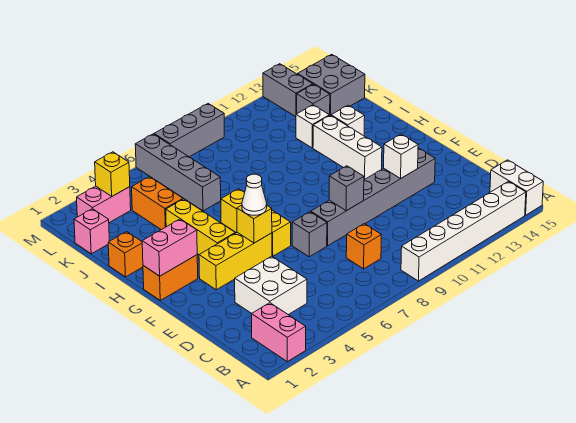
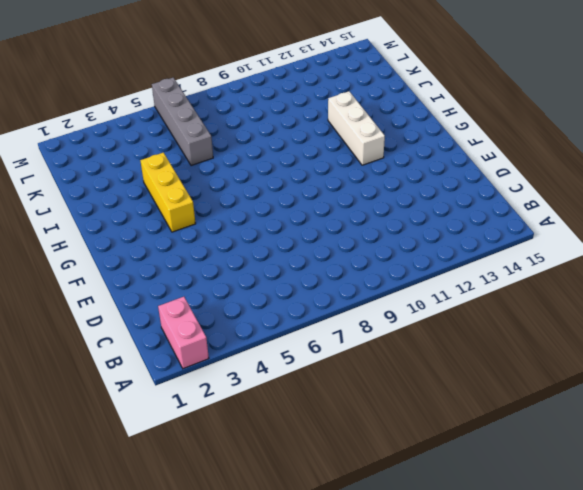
none -> white brick A9:A14 level 1
none -> white brick A15:B15 level 1
none -> white brick C3:D4 level 1

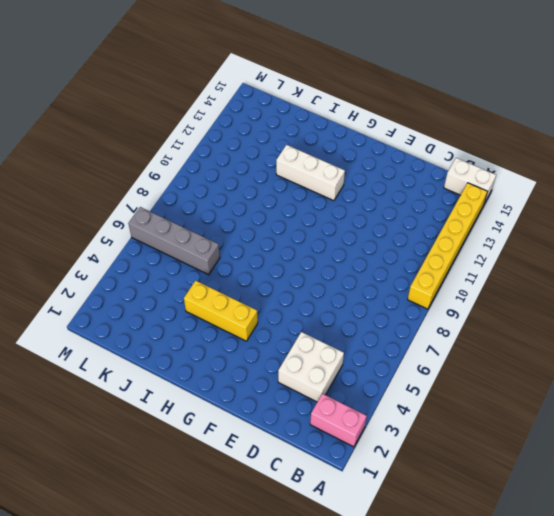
yellow brick A9:A14 level 1 -> white brick A9:A14 level 1
none -> orange brick C8 level 1
none -> grey brick E7 level 1
none -> grey brick E8:E13 level 1

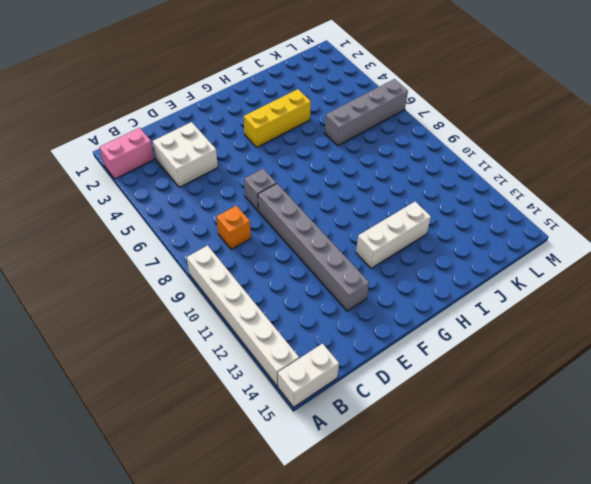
none -> yellow brick F3:F5 level 1
none -> yellow brick F6:H6 level 1
none -> orange brick G1:G2 level 1

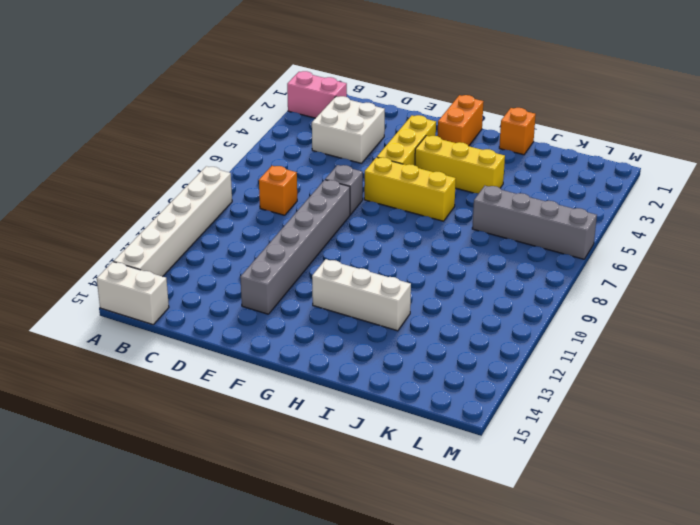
none -> white brick I13 level 1
none -> orange brick J4:K4 level 1
none -> white brick J12 level 1

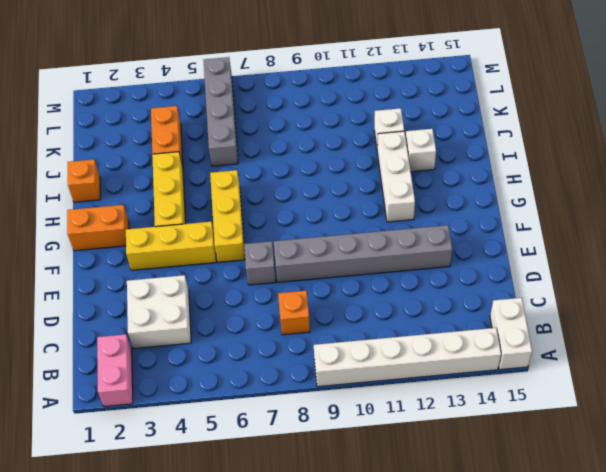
none -> pink brick K1 level 1
none -> grey brick K13 level 1
none -> grey brick K14:L15 level 1

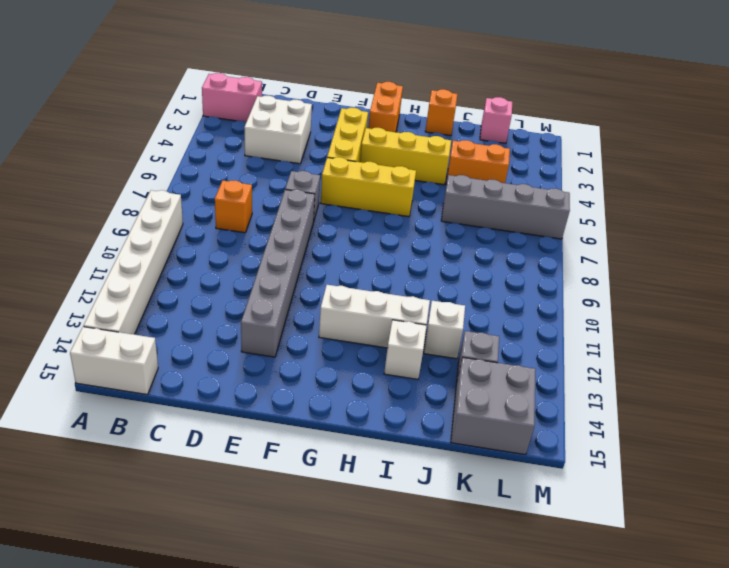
none -> pink brick L2:L3 level 1
none -> grey brick L13:M13 level 1
none -> grey brick M7:M9 level 1

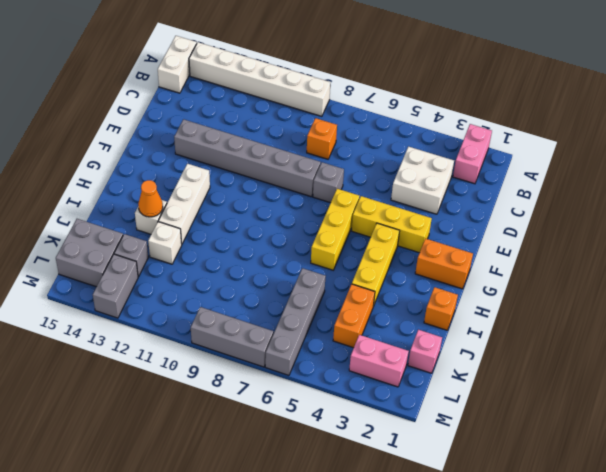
orange cone I13 level 2 -> none
none -> grey brick E9 level 2
none -> white brick E12 level 2
none -> yellow brick F5 level 2

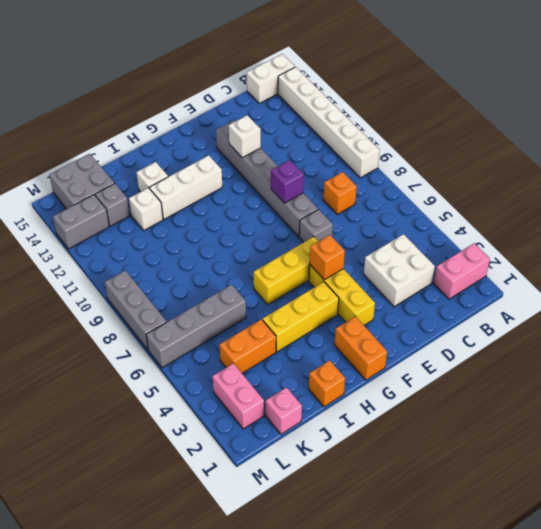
purple brick E9 level 2 -> grey brick E9 level 2
orange brick F5 level 2 -> yellow brick F5 level 2
none -> pink brick G1:G2 level 2
none -> yellow brick L3 level 2
none -> white cone F5 level 3

